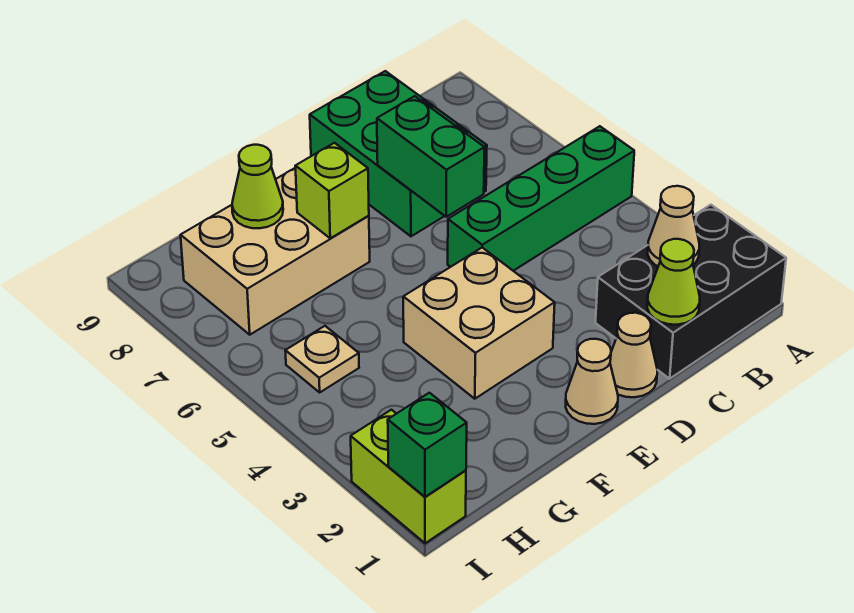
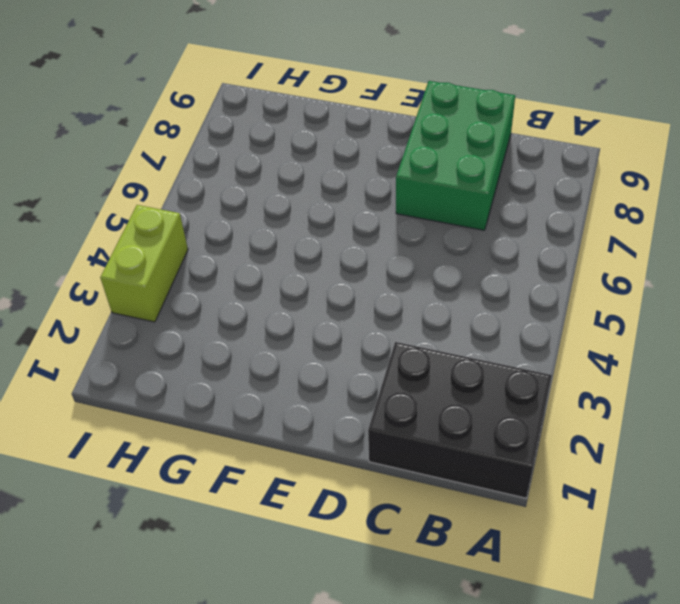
lime brick I3:I4 level 1 -> lime brick I1:I2 level 1
none -> green brick A5:D5 level 1
none -> tan cone D1 level 1
none -> tan cone E1 level 1

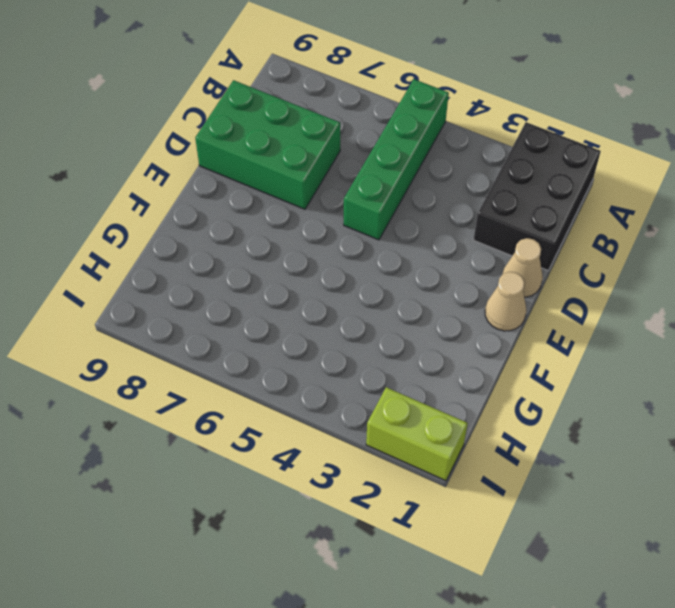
none -> tan brick E3:F4 level 1
none -> tan brick F7:H8 level 1
none -> tan plate H5 level 1

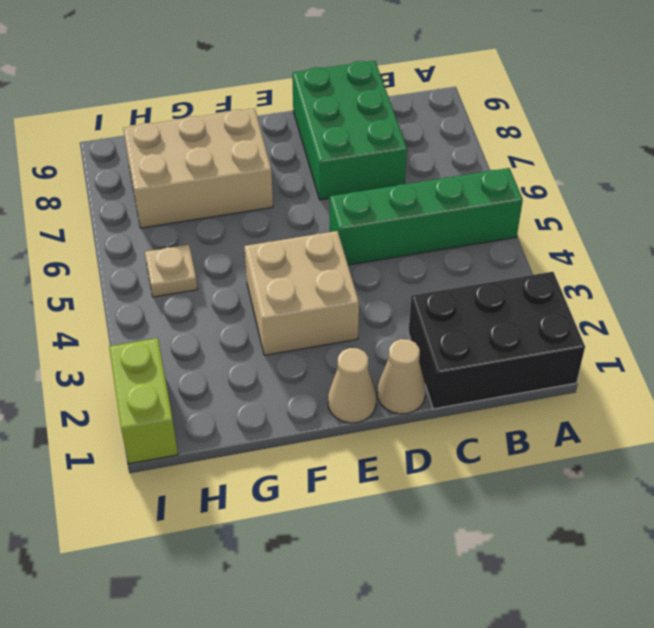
none -> tan cone B2 level 2
none -> lime cone C1 level 2
none -> green brick D6:D7 level 2

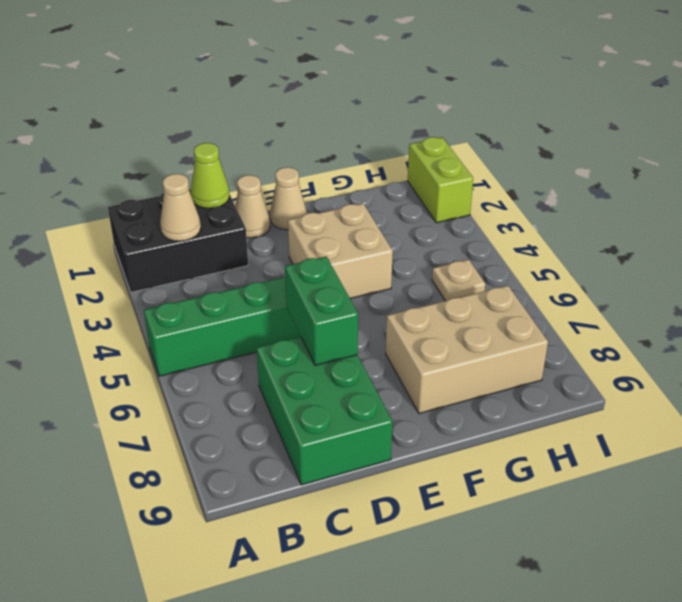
none -> lime brick F7 level 2
none -> lime cone G8 level 2
none -> green brick I1 level 2

